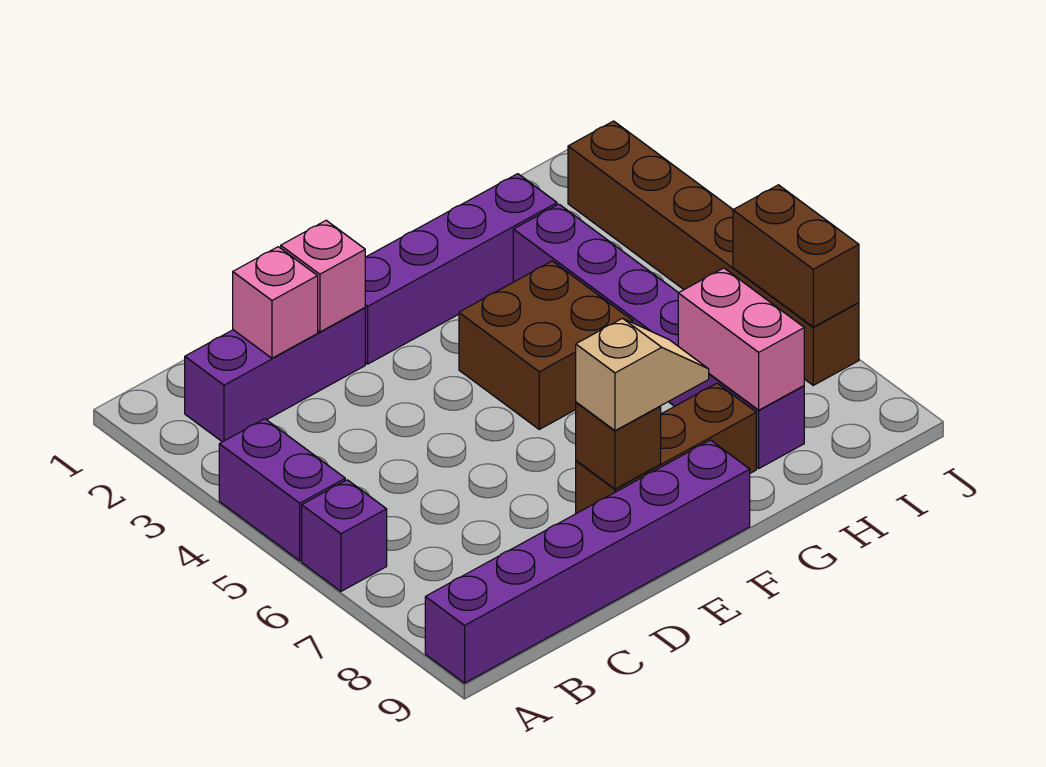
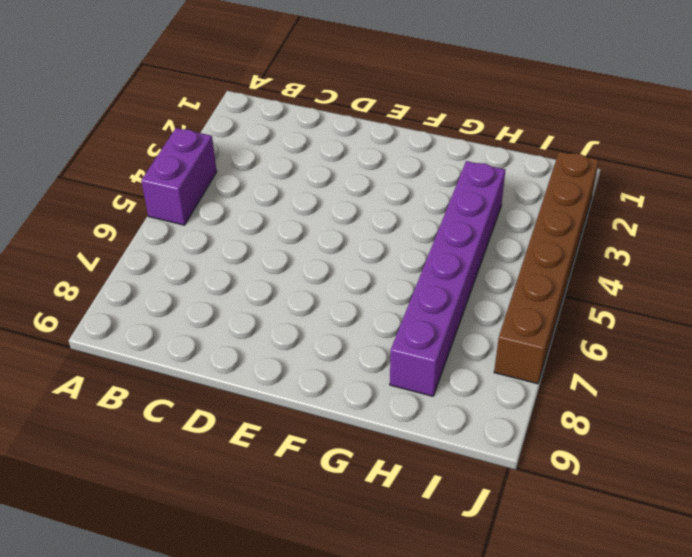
none -> purple brick A6 level 1
none -> purple brick A9:F9 level 1
none -> purple brick B2:D2 level 1

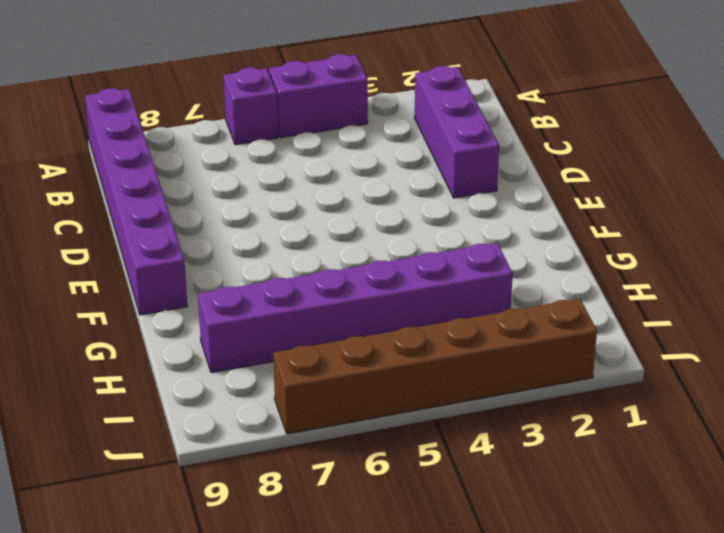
none -> purple brick E2:H2 level 1
none -> brown brick E8:G8 level 1
none -> brown brick F4:G5 level 1

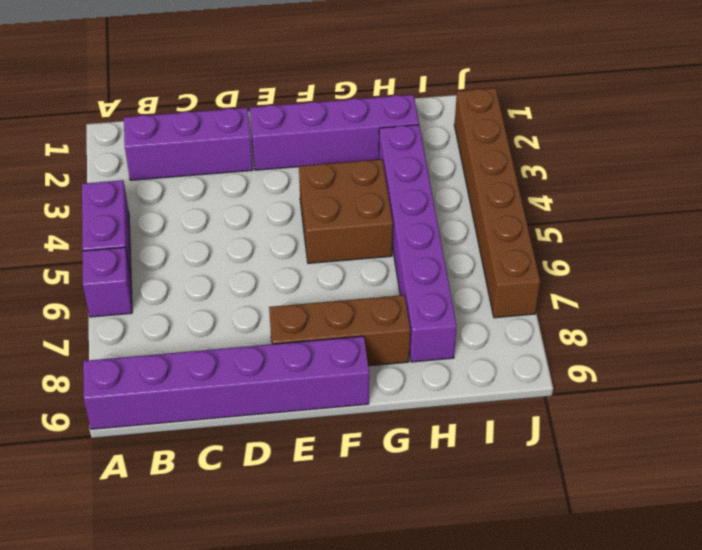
none -> pink brick C2 level 2
none -> pink brick D2 level 2
none -> brown brick E8 level 2

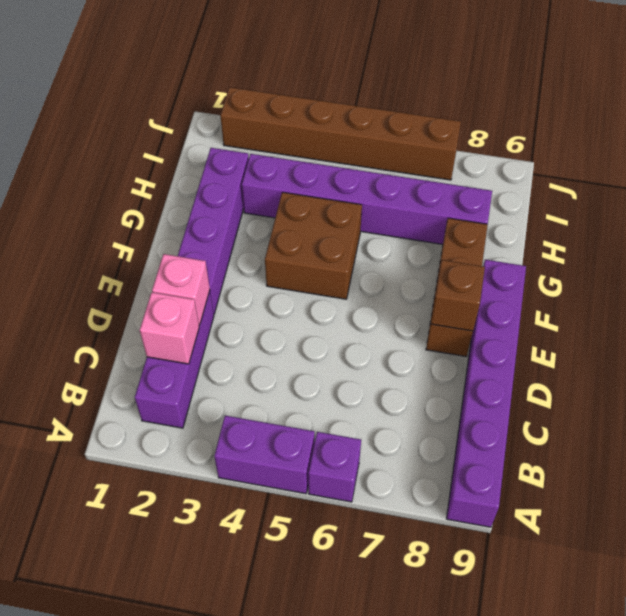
none -> pink brick H7:H8 level 2
none -> brown brick J6:J7 level 2
none -> tan slope E8:F8 level 3 top E

